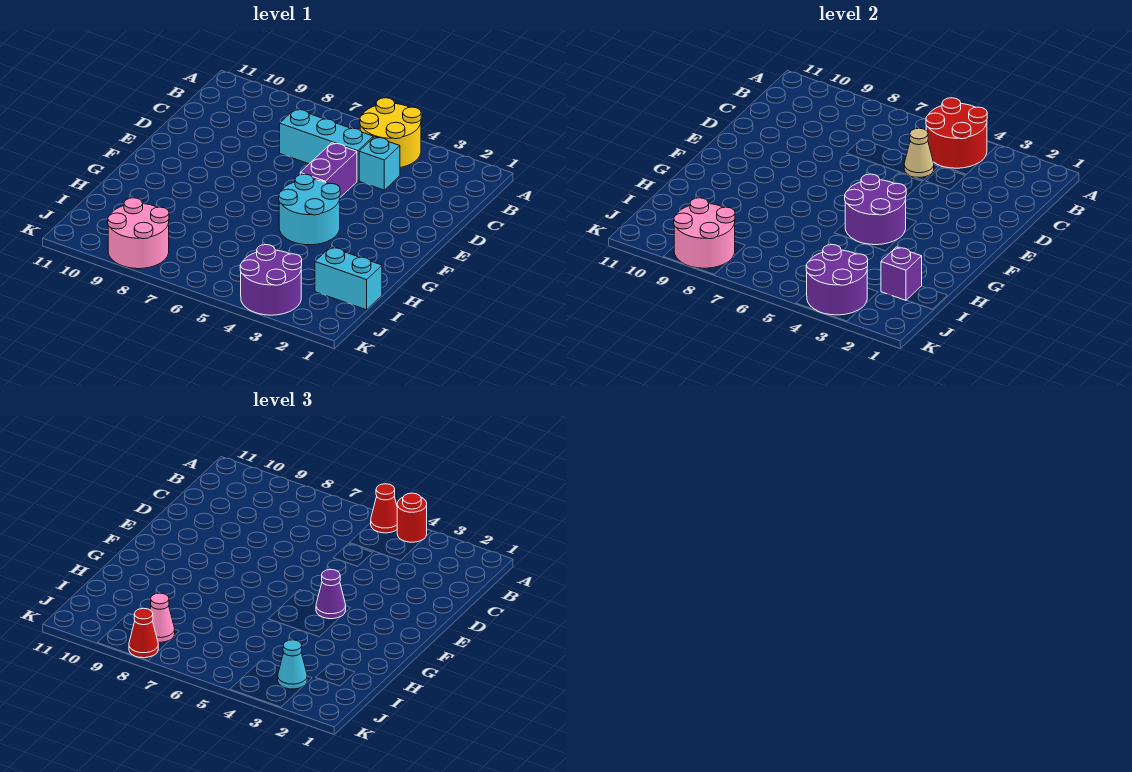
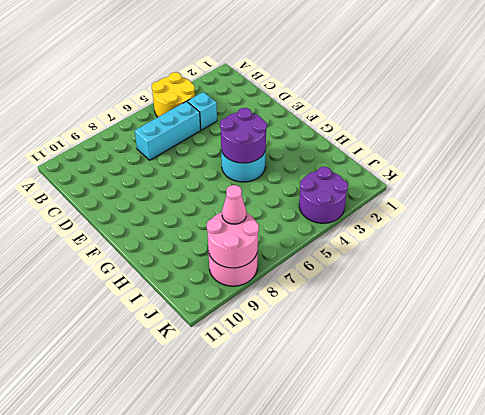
none -> purple brick D5:E5 level 1
none -> cyan brick I1:I2 level 1
none -> red round brick A4:B5 level 2

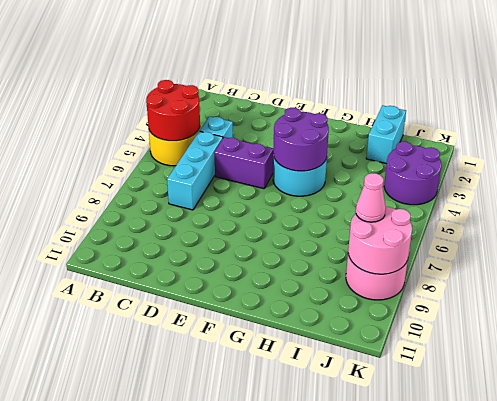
none -> tan cone C5 level 2
none -> purple brick I2 level 2
none -> purple round brick J3:K4 level 2

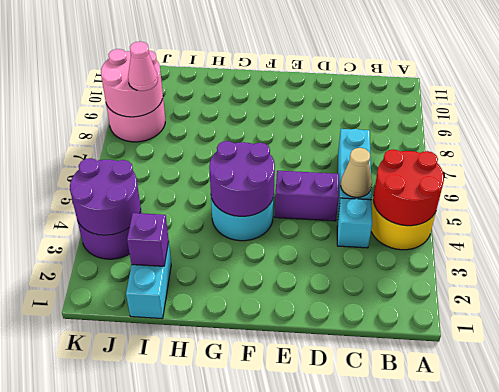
none -> red round brick A4 level 3
none -> red cone A5 level 3
none -> purple cone F4 level 3

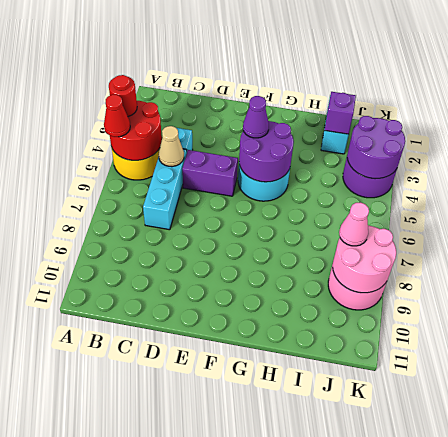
none -> cyan cone J3 level 3
none -> red cone K8 level 3

